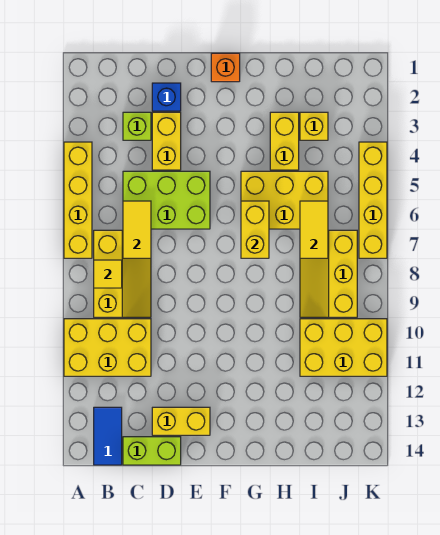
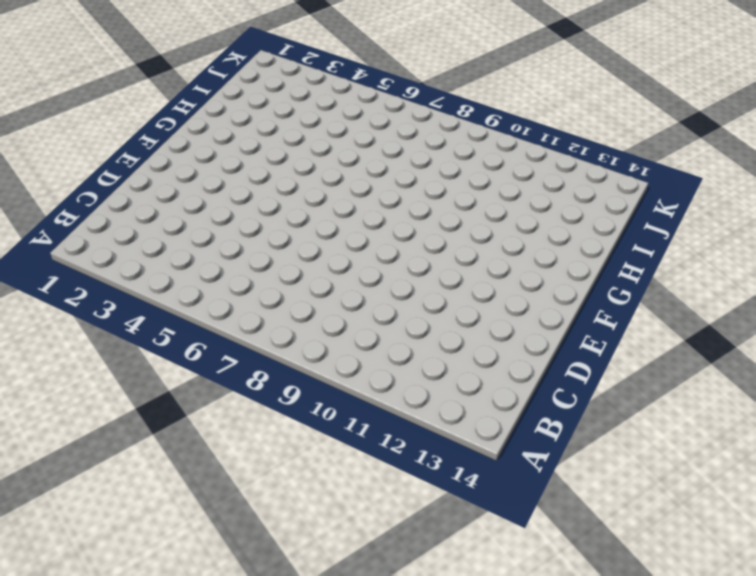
none -> yellow brick A4:A7 level 1
none -> yellow brick A10:C11 level 1
none -> yellow slope B7:C9 level 1 top B

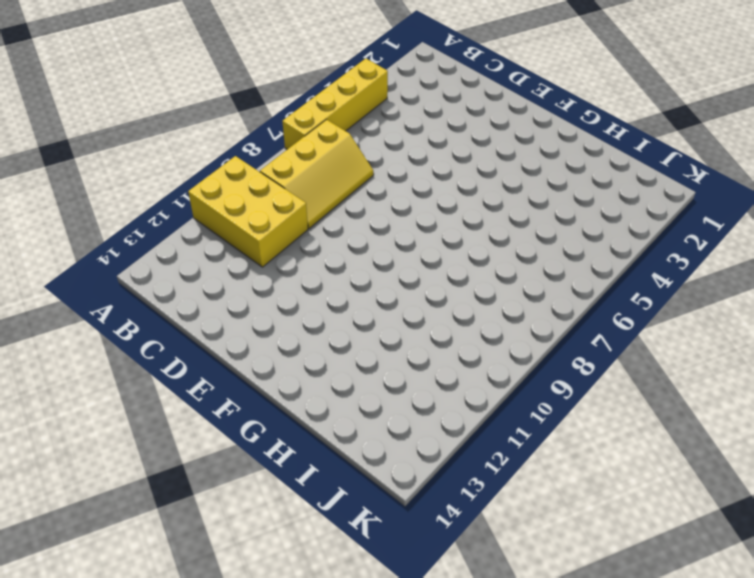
none -> blue tile B13:B14 level 1
none -> lime brick C3 level 1
none -> lime brick C5:E6 level 1

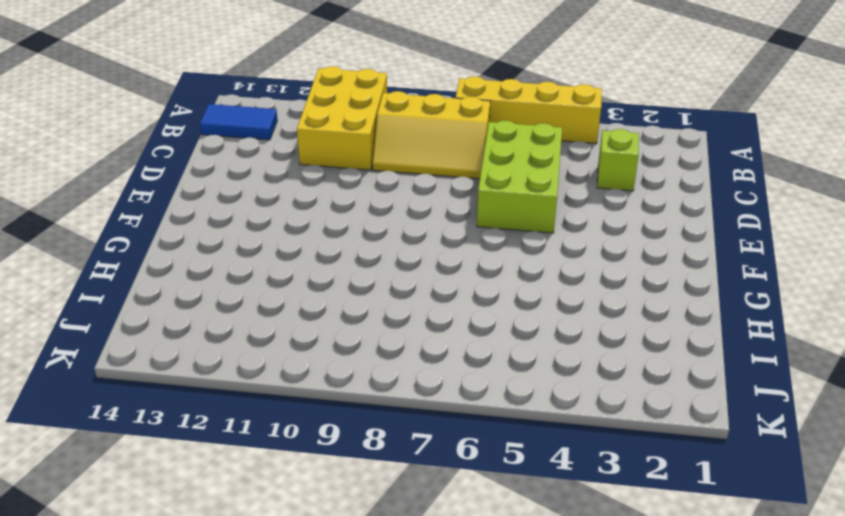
none -> lime brick C14:D14 level 1
none -> blue brick D2 level 1
none -> yellow brick D3:D4 level 1

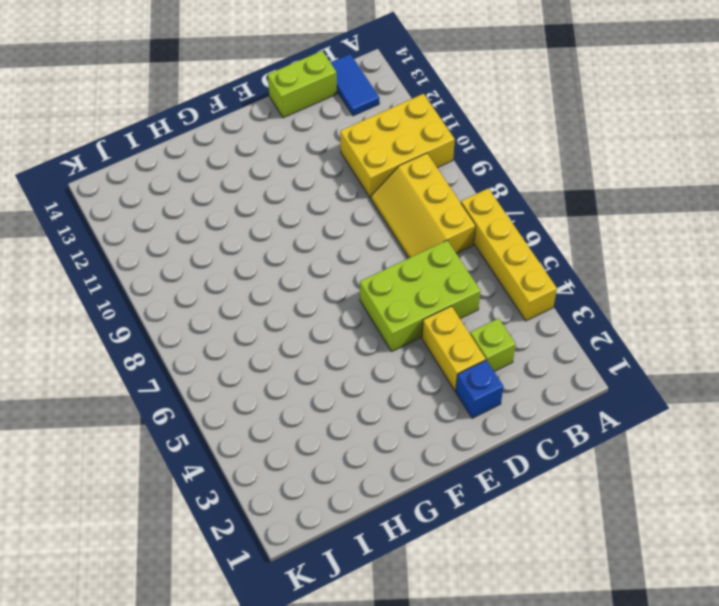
none -> yellow brick D13:E13 level 1
none -> orange brick F1 level 1
none -> yellow brick G5:I6 level 1

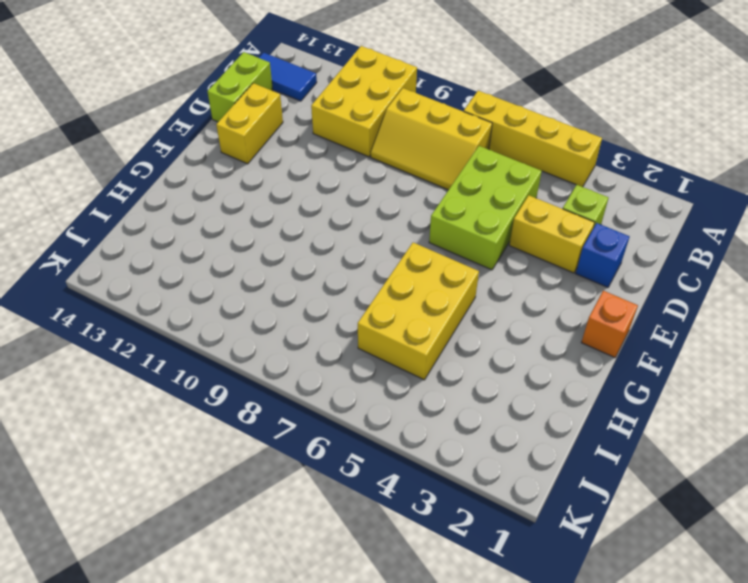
none -> yellow brick H3:H4 level 1
none -> yellow brick I3 level 1
none -> yellow slope I7:J9 level 1 top J

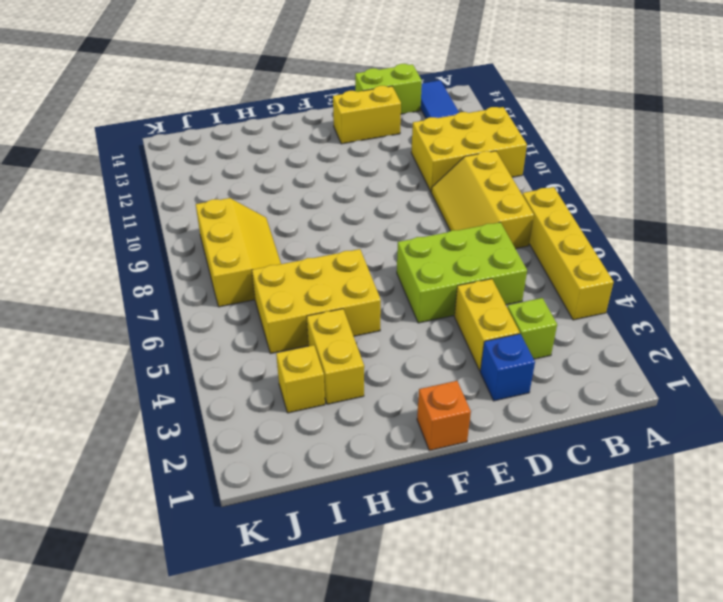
none -> yellow brick I10:K11 level 1
none -> yellow brick K4:K7 level 1
none -> yellow tile B8 level 2

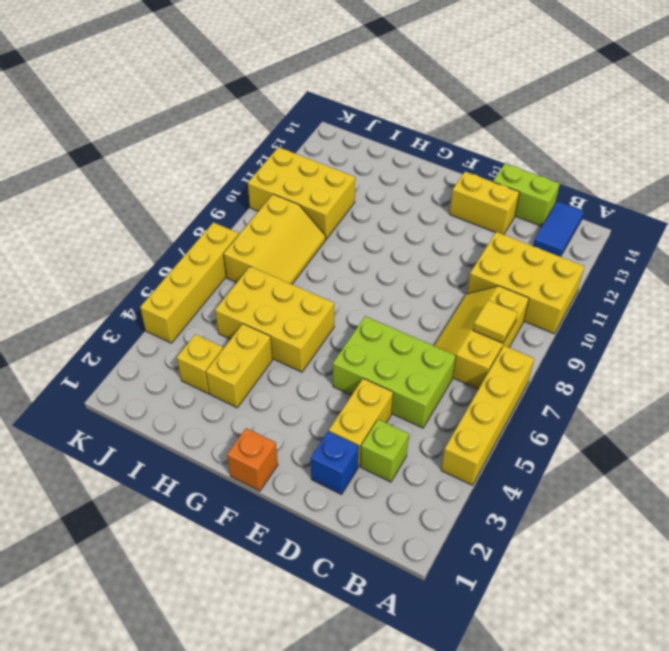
none -> yellow tile C6:C7 level 2
none -> yellow brick G6:G7 level 2
none -> yellow tile I6:I7 level 2

